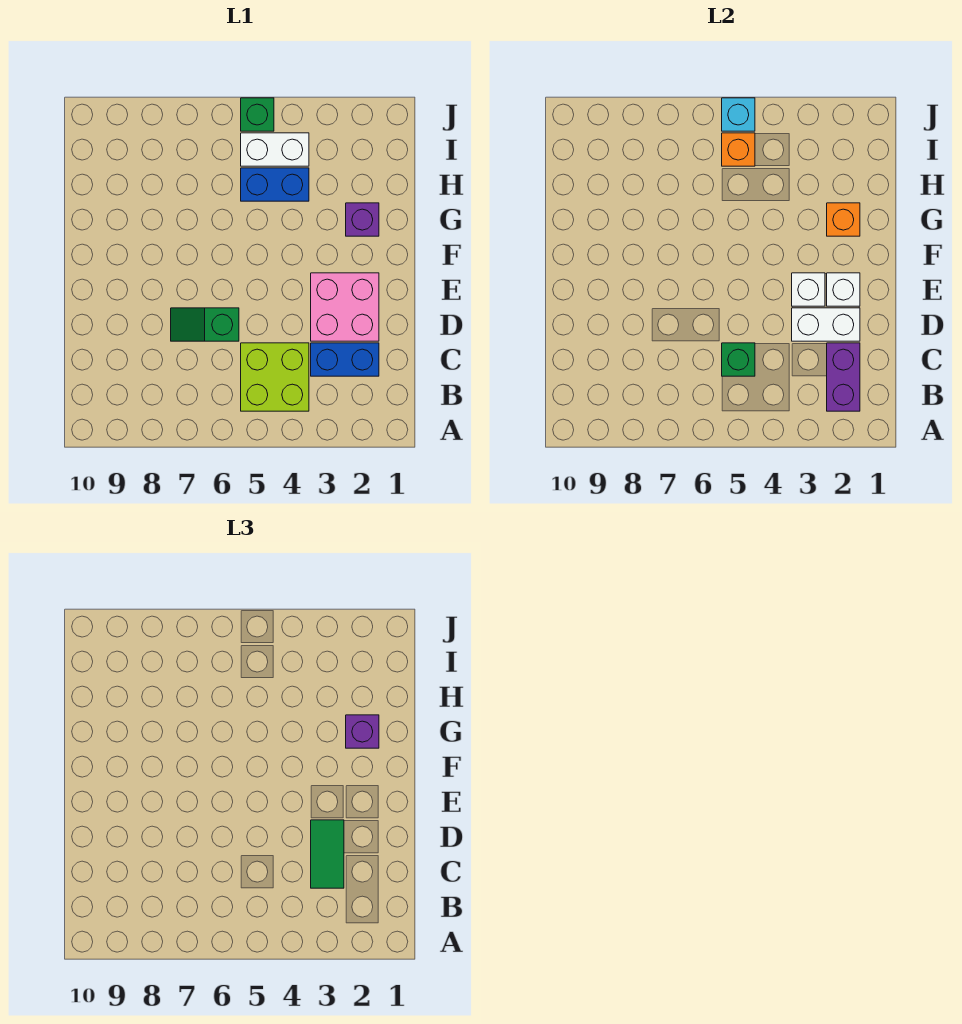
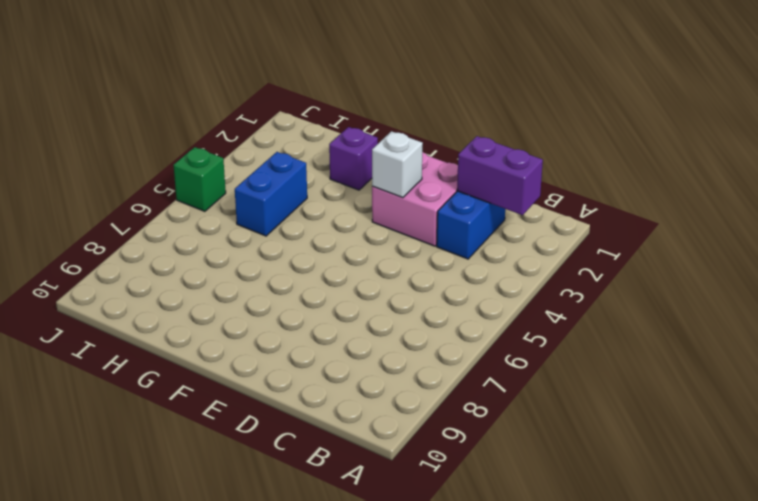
none -> lime brick B4:C5 level 1
none -> green slope D6:D7 level 1 top 6
none -> white brick I4:I5 level 1

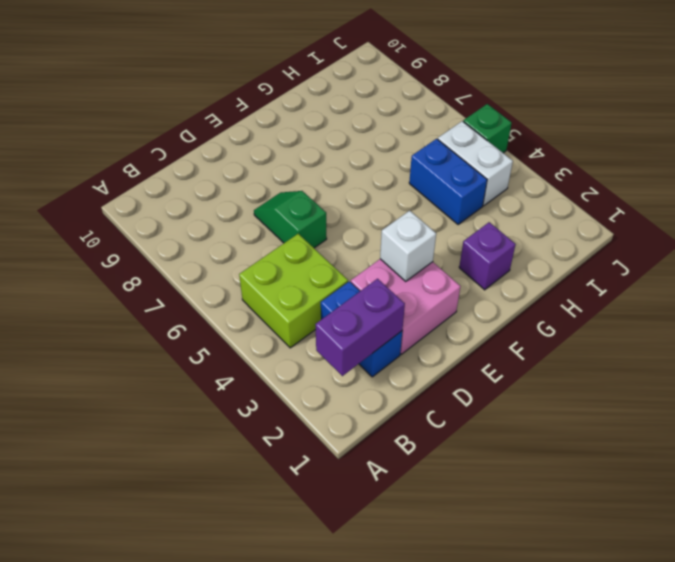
none -> green brick C5 level 2
none -> white brick D2:D3 level 2
none -> white brick E2 level 2

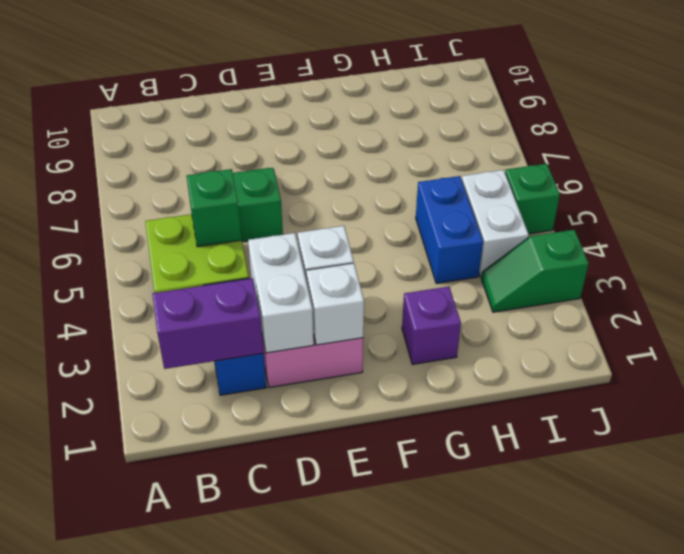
green slope I3:J3 level 1 top J -> none
none -> orange brick G2 level 2
none -> orange brick I5 level 2
none -> cyan brick J5 level 2

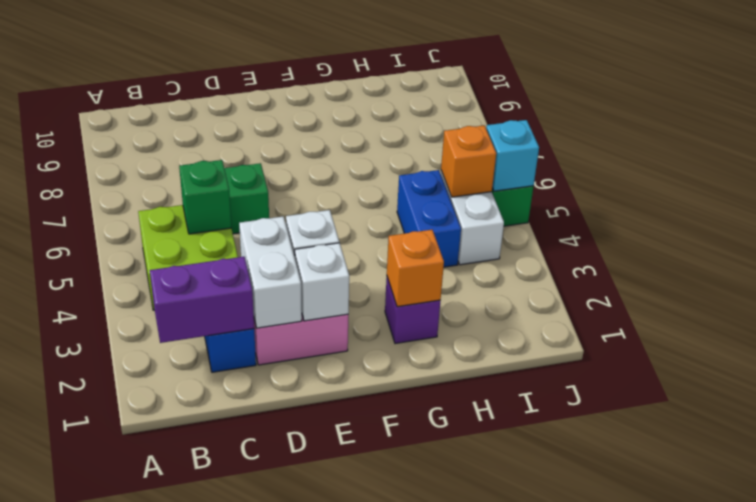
none -> green tile C3:D3 level 3
none -> purple brick G2 level 3

